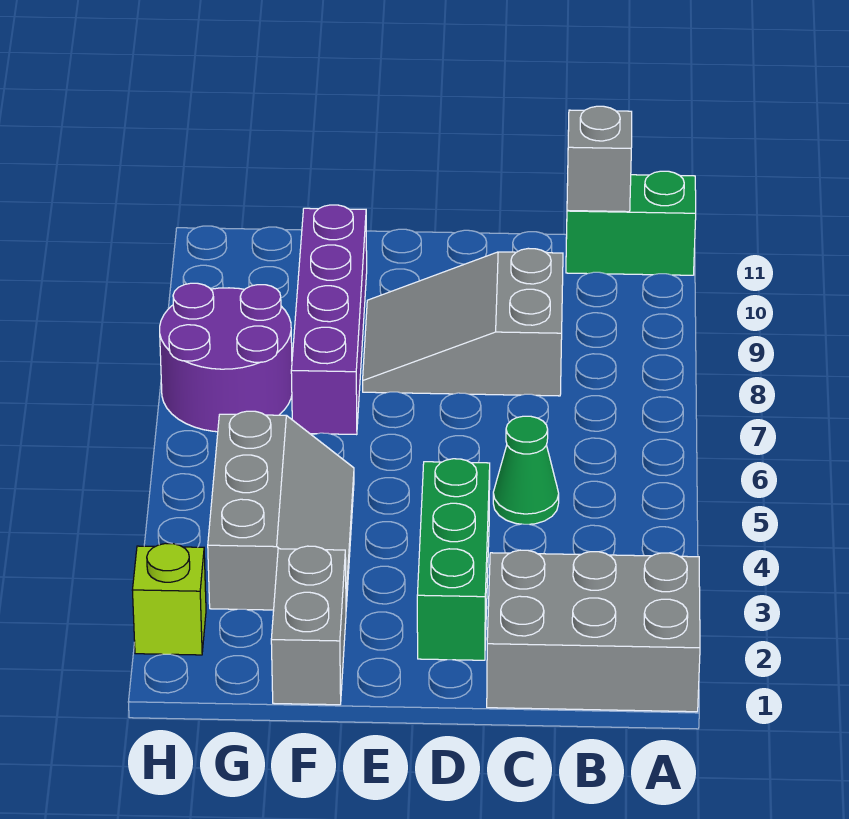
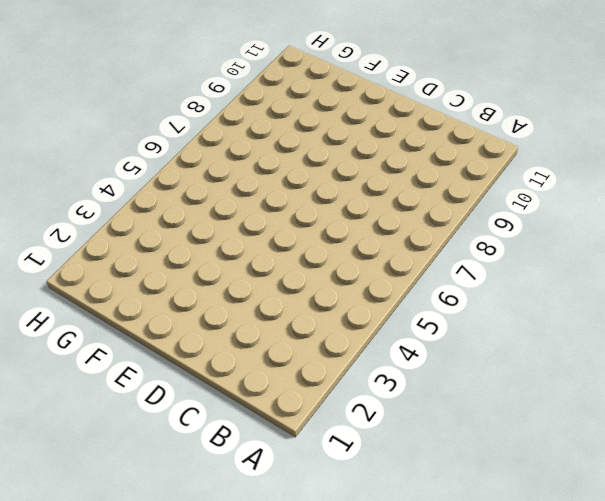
none -> grey brick A1:C2 level 1
none -> green brick A11:B11 level 1

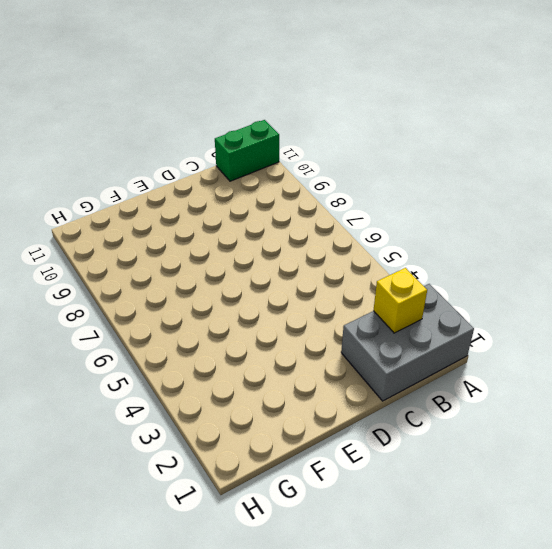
yellow brick B2 level 2 -> none
none -> green cone C5 level 1
none -> grey slope C8:E9 level 1 top C

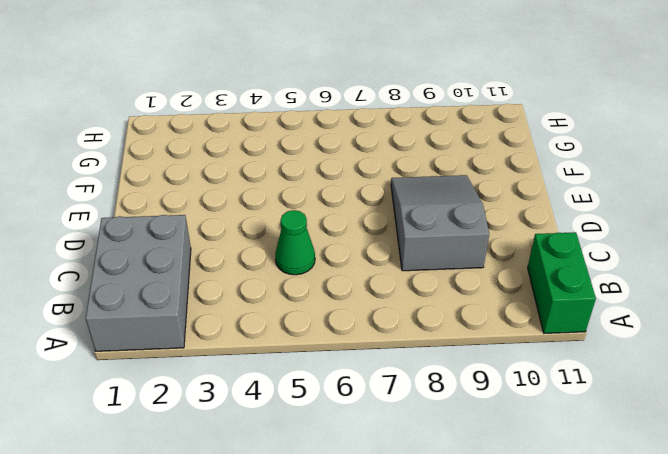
none -> green brick D2:D4 level 1
none -> grey brick F1:F2 level 1

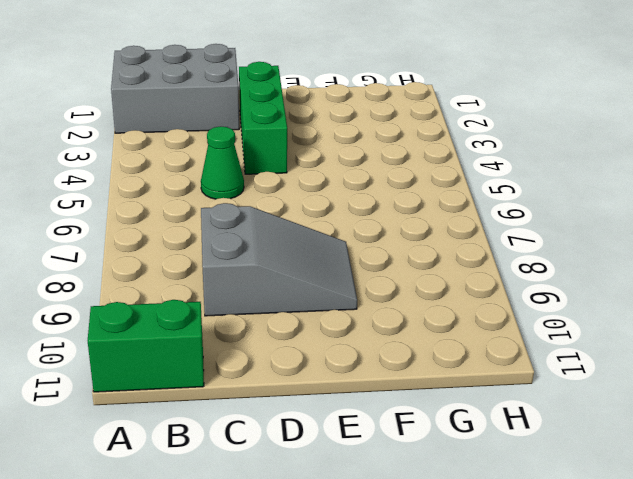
none -> grey brick F1:F2 level 1
none -> grey slope F3:G5 level 1 top G

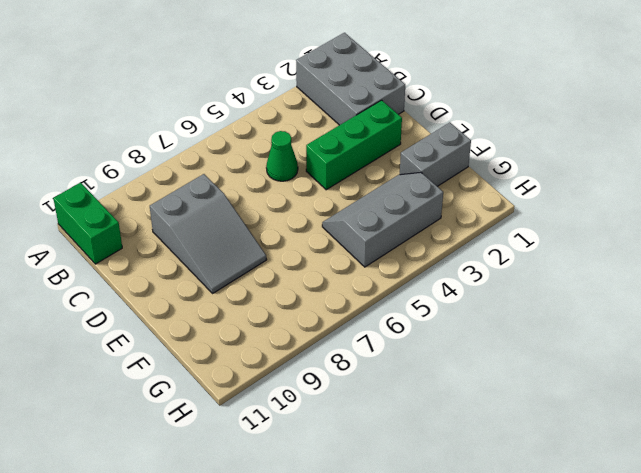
none -> purple brick F7:F10 level 1
none -> purple round brick G7:H8 level 1

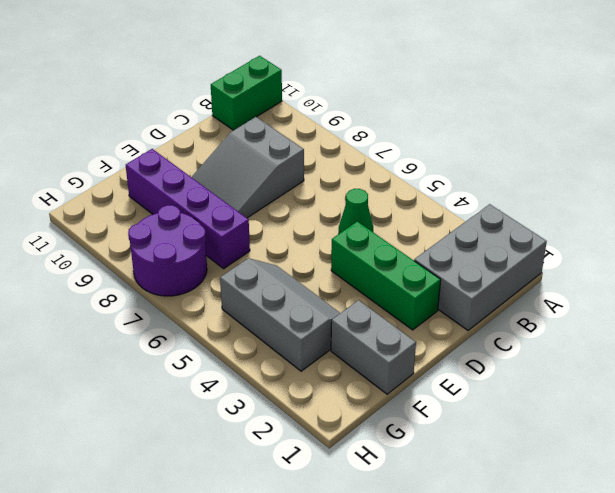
none -> lime brick H2 level 1
none -> grey brick B11 level 2

